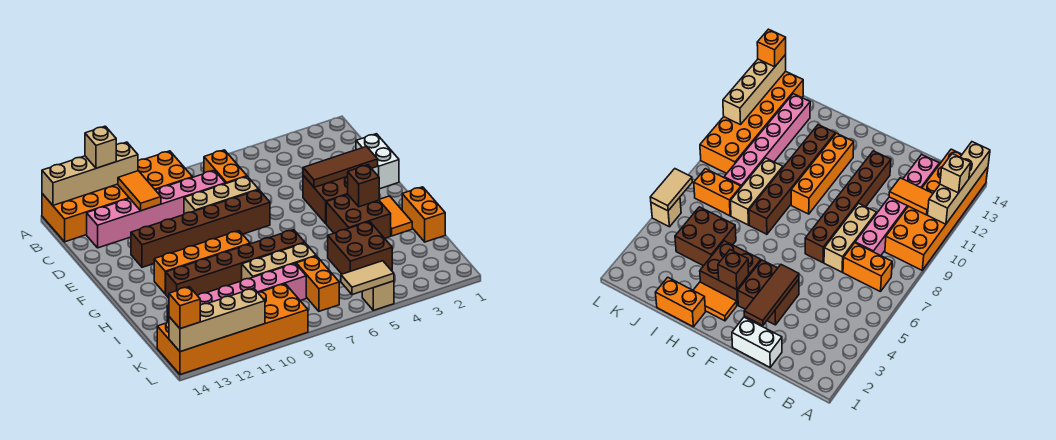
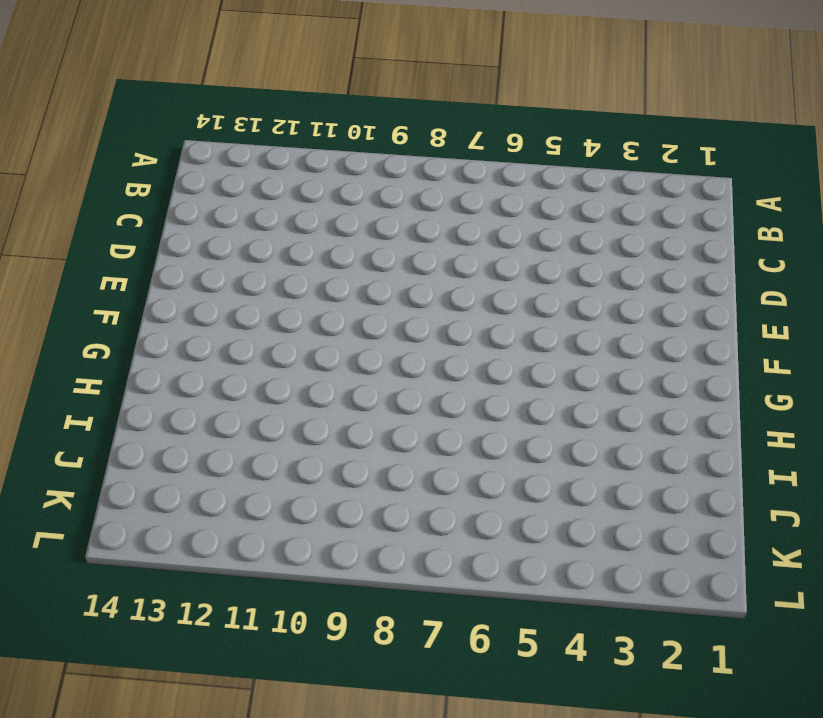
none -> orange brick A9:B14 level 1
none -> orange brick B7:C7 level 1
none -> pink brick C8:C13 level 1

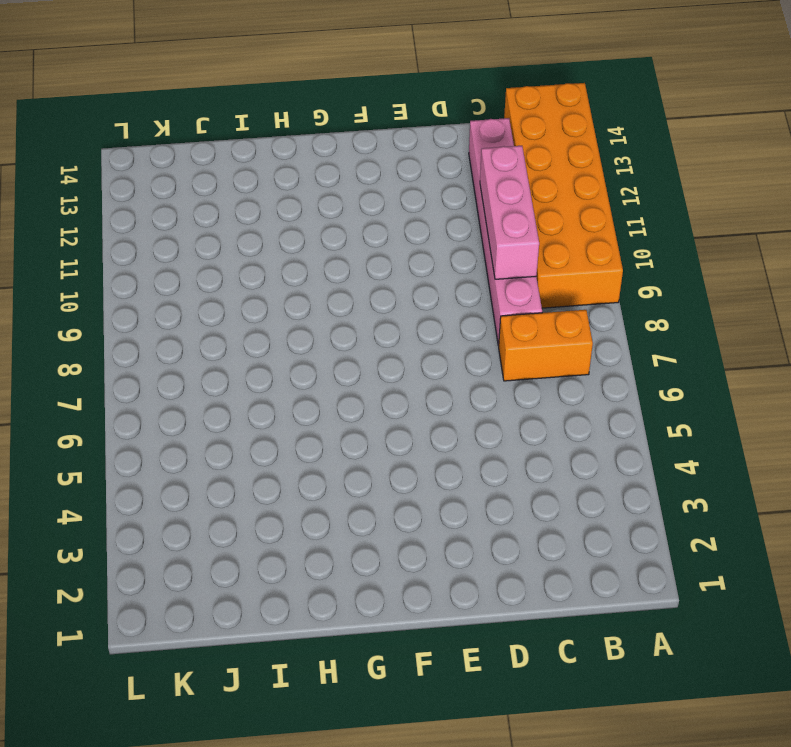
pink brick C9:C11 level 2 -> orange tile B11:C11 level 2
none -> white brick D1:E1 level 1
none -> tan brick D7:D9 level 1
none -> brown brick E3:F4 level 1

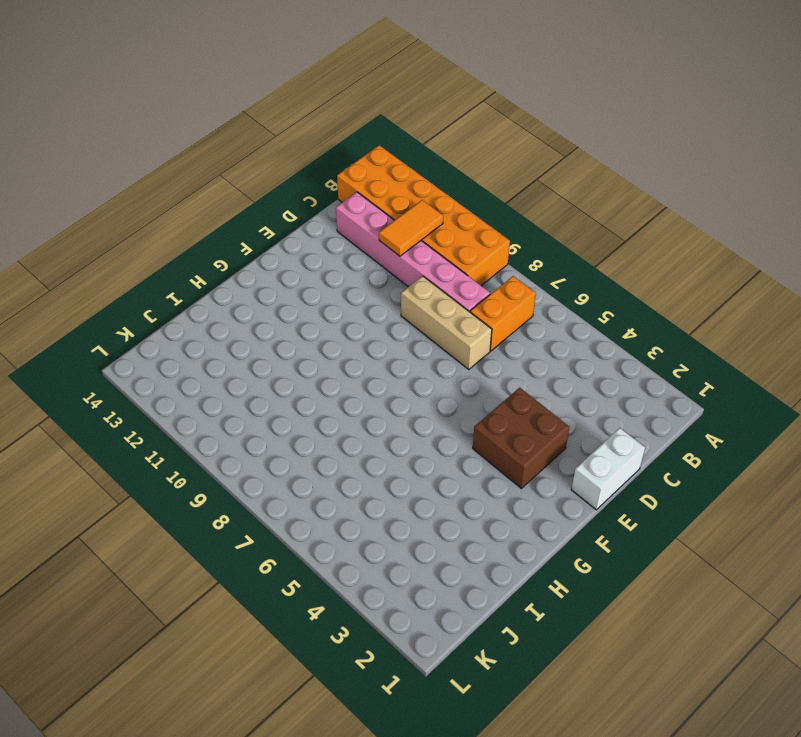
none -> brown brick E7:E12 level 1
none -> orange tile G2:H2 level 1
none -> brown brick G3:H4 level 1

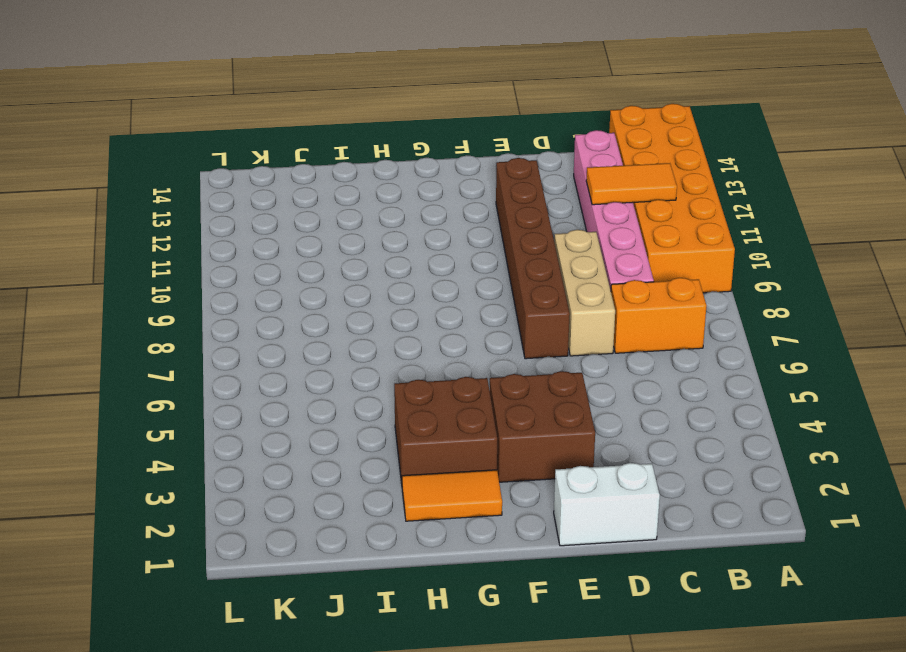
none -> orange brick G9:G12 level 1
none -> orange brick H1:I1 level 1
none -> brown brick H7:H12 level 1

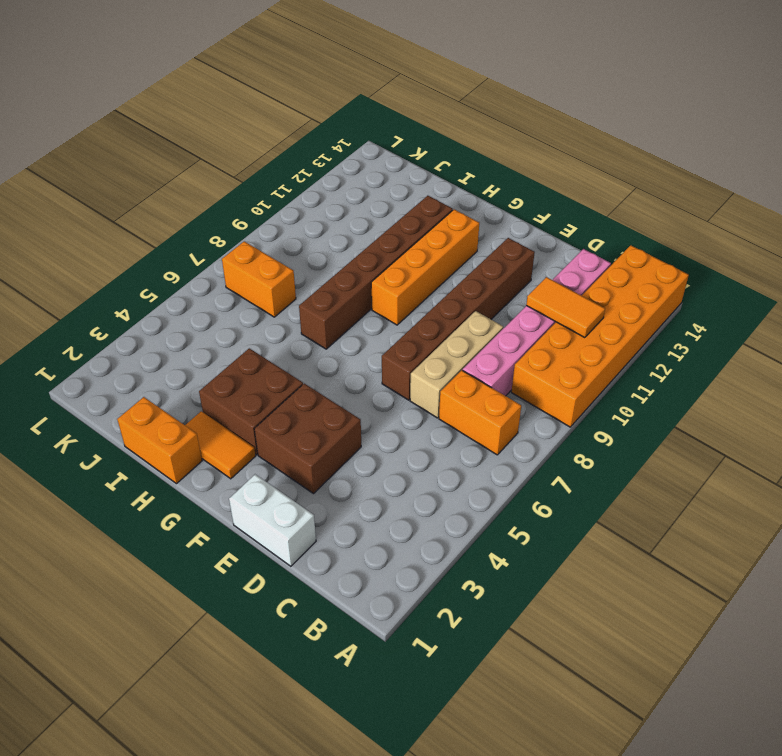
none -> brown brick I4:J5 level 1
none -> tan brick I7:I9 level 1
none -> pink brick J8:J13 level 1

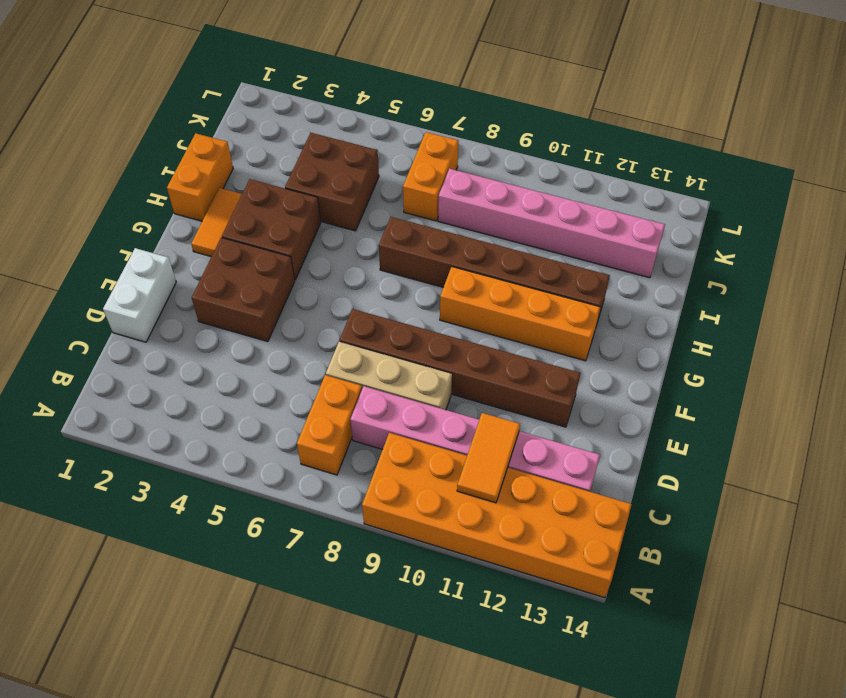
none -> tan brick I7:I9 level 1
none -> orange brick K9:L14 level 1
none -> tan brick L5 level 1

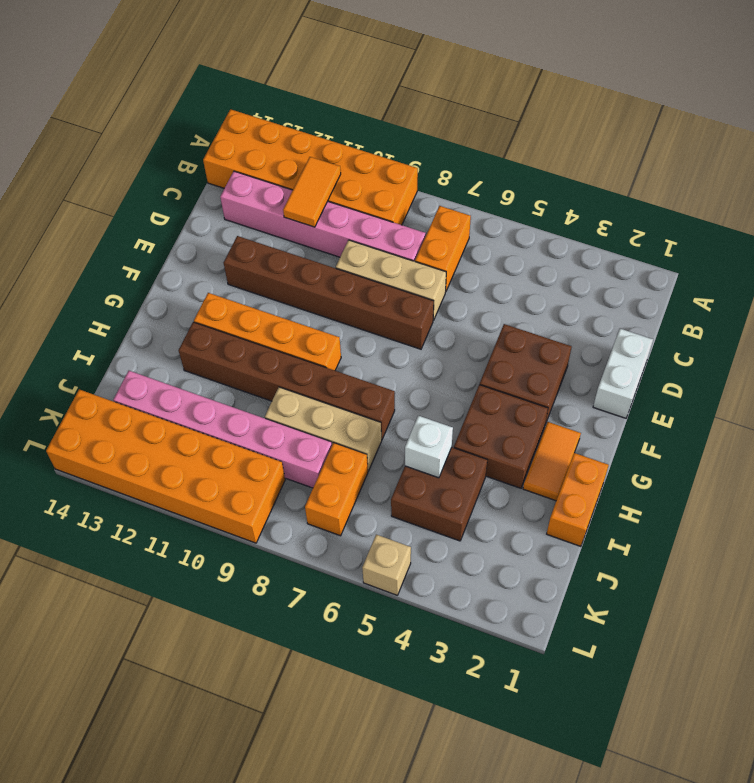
white brick I5 level 2 -> none
none -> tan brick A11:A14 level 2
none -> brown tile E2:E4 level 2
none -> brown brick G3 level 2

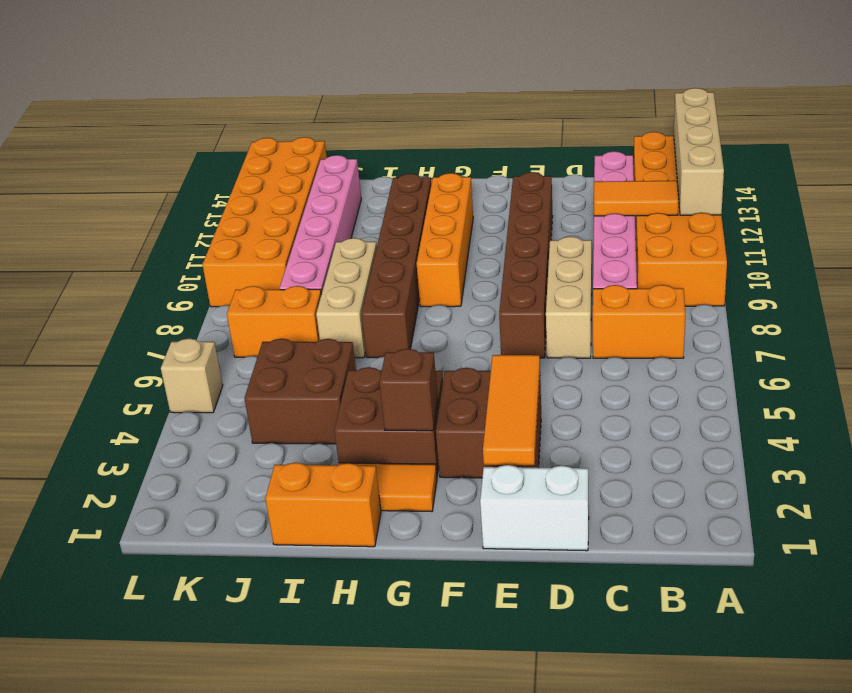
orange tile E2:E4 level 2 -> brown tile E2:E4 level 2
none -> tan tile L5:L6 level 2
none -> tan brick L11:L14 level 2
none -> tan brick A12 level 3

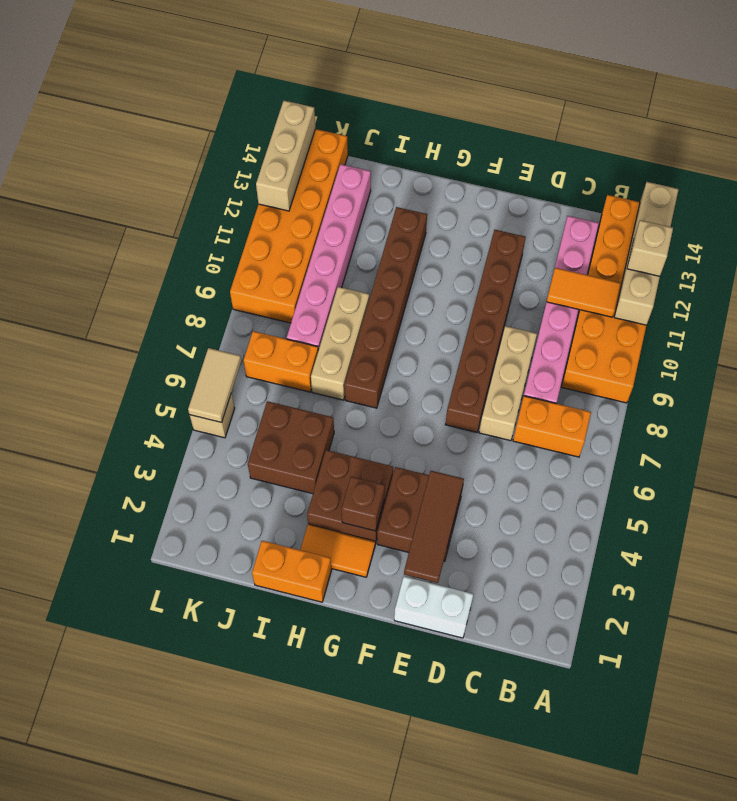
tan brick L12:L14 level 2 -> tan brick L11:L14 level 2
none -> orange brick G9:G12 level 1
none -> orange brick L14 level 3

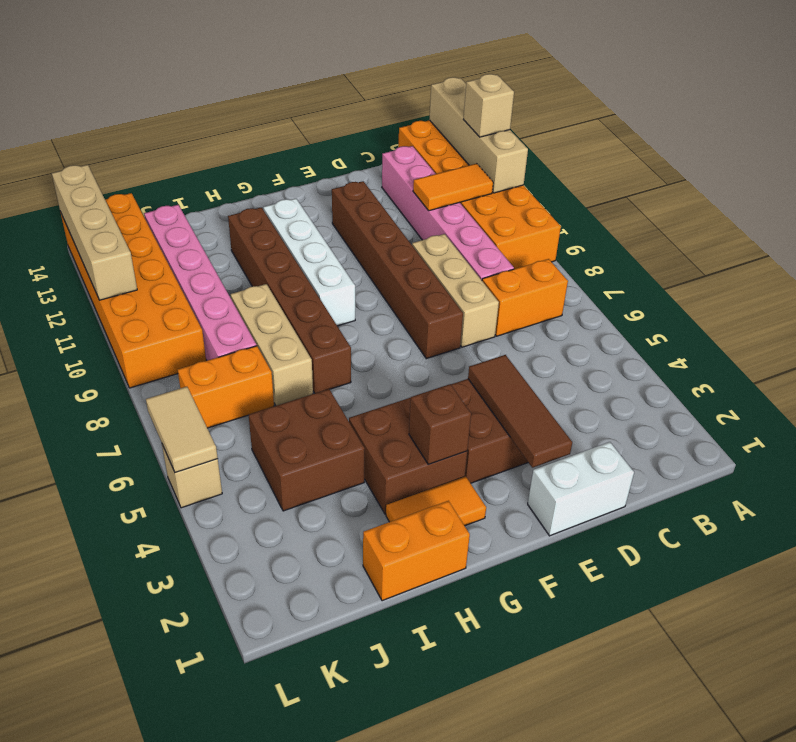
white brick G9:G12 level 1 -> orange brick G9:G12 level 1
none -> orange brick L14 level 3

